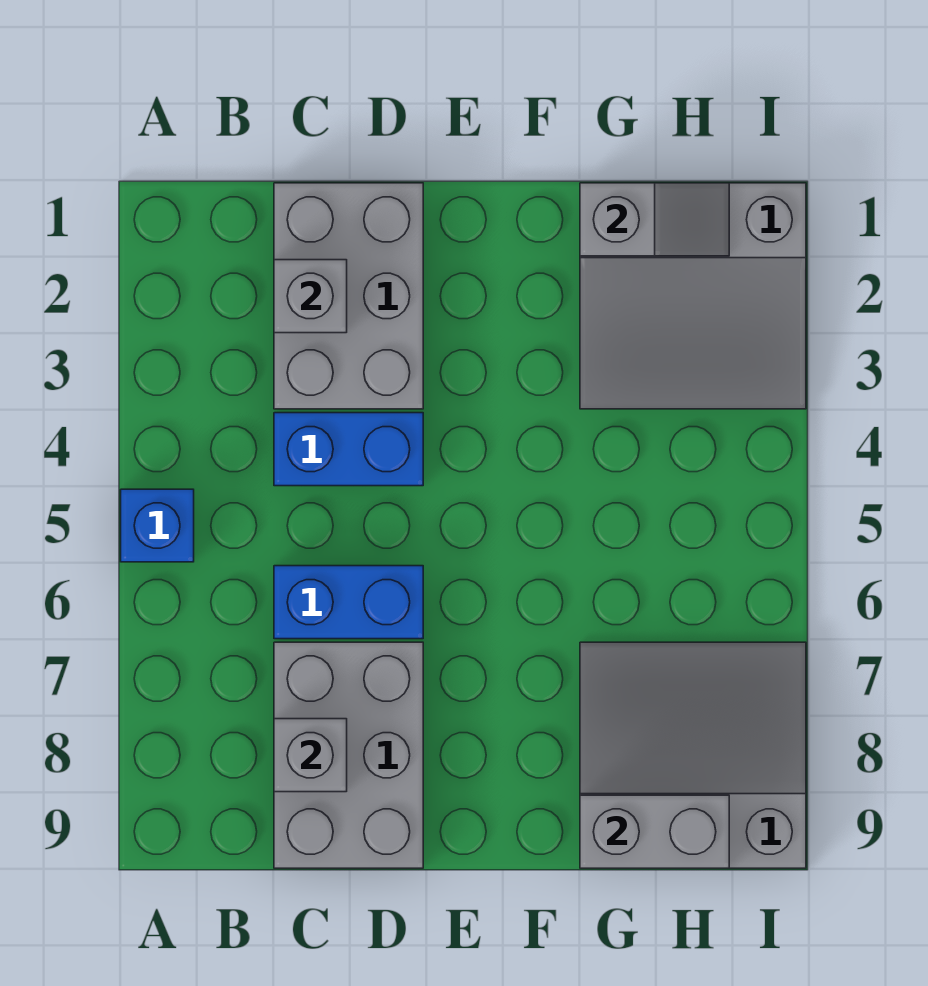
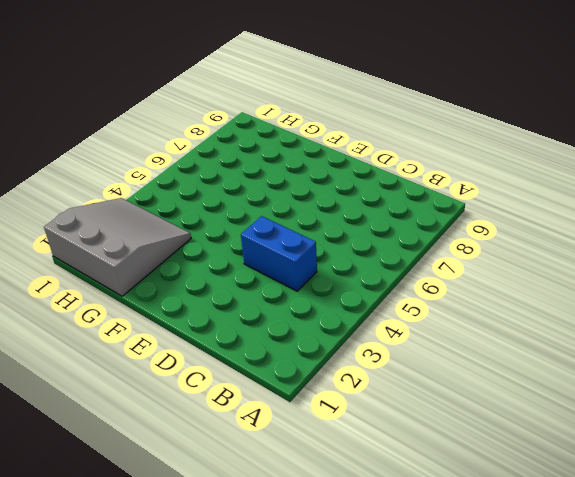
none -> blue brick A5 level 1
none -> grey brick C1:D3 level 1

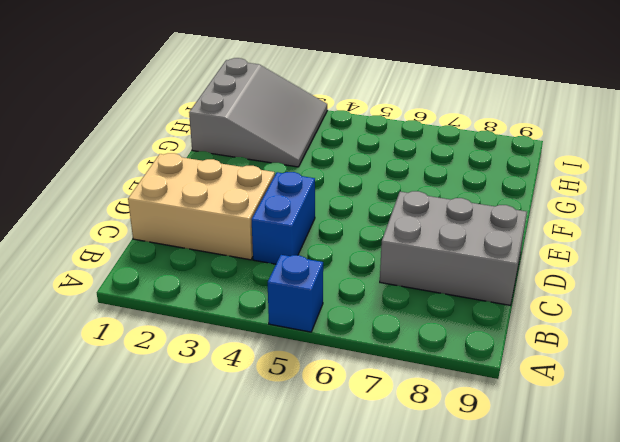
tan brick C1:D3 level 1 -> grey brick C1:D3 level 1
none -> blue brick C6:D6 level 1
none -> grey slope G7:I9 level 1 top 9

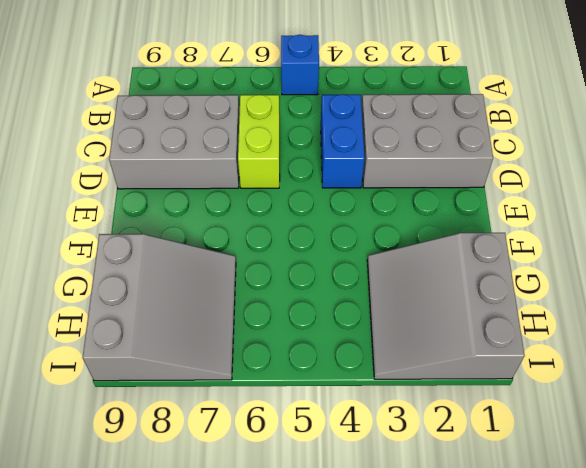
lime brick C6:D6 level 1 -> blue brick C6:D6 level 1
none -> grey brick C2 level 2
none -> grey brick C8 level 2

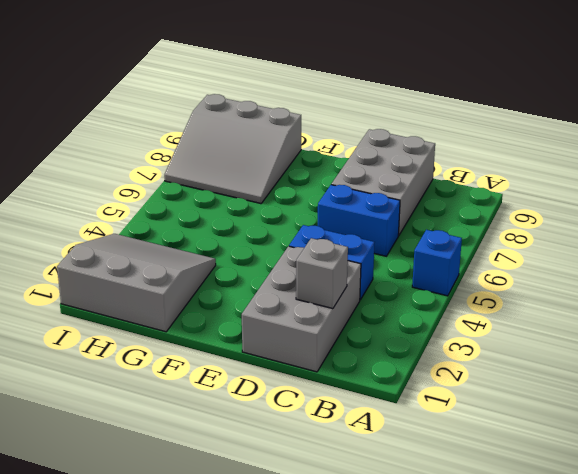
none -> grey brick C8 level 2
none -> grey slope G1:H1 level 2 top G

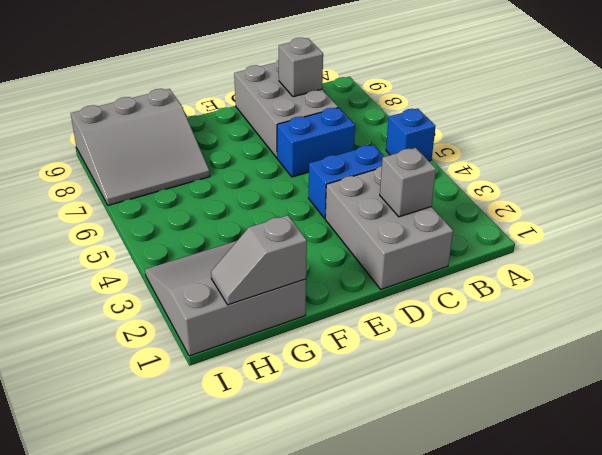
none -> grey brick G9:H9 level 2

